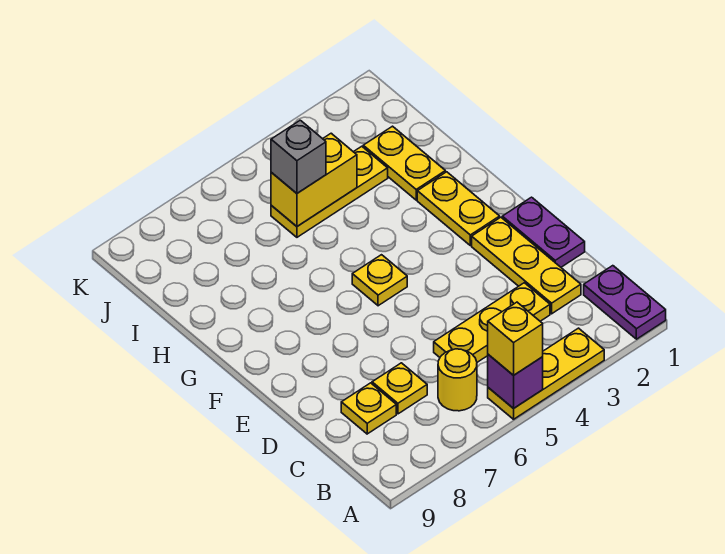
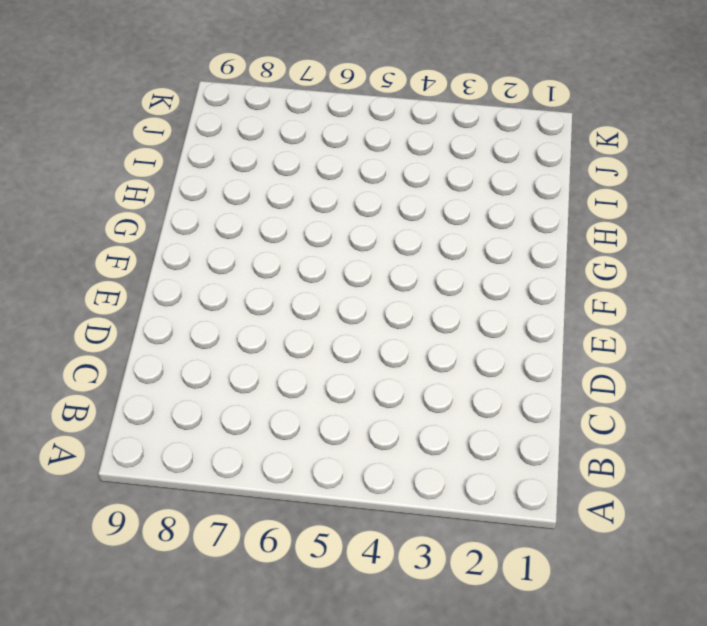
none -> purple plate A1:B1 level 1
none -> yellow plate A3:A5 level 1
none -> yellow round brick B6 level 1

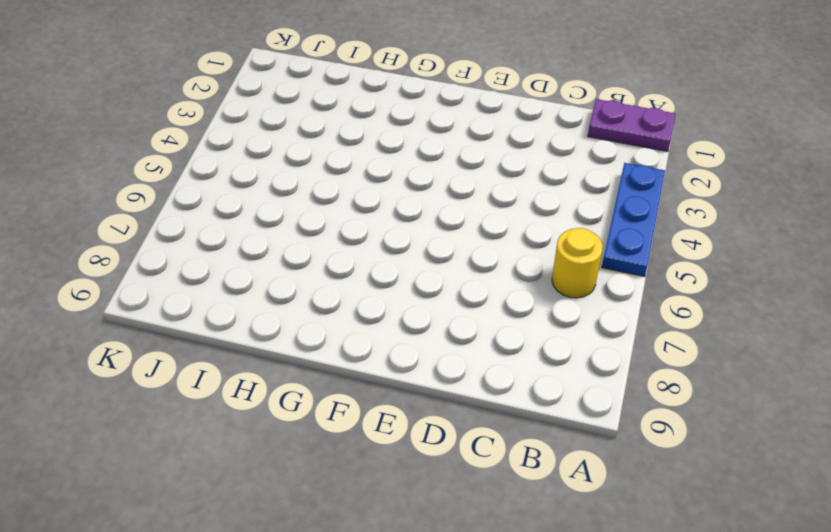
blue plate A3:A5 level 1 -> yellow plate A3:A5 level 1
none -> yellow plate C2:E2 level 1
none -> yellow plate C3:C5 level 1
none -> yellow plate C7 level 1

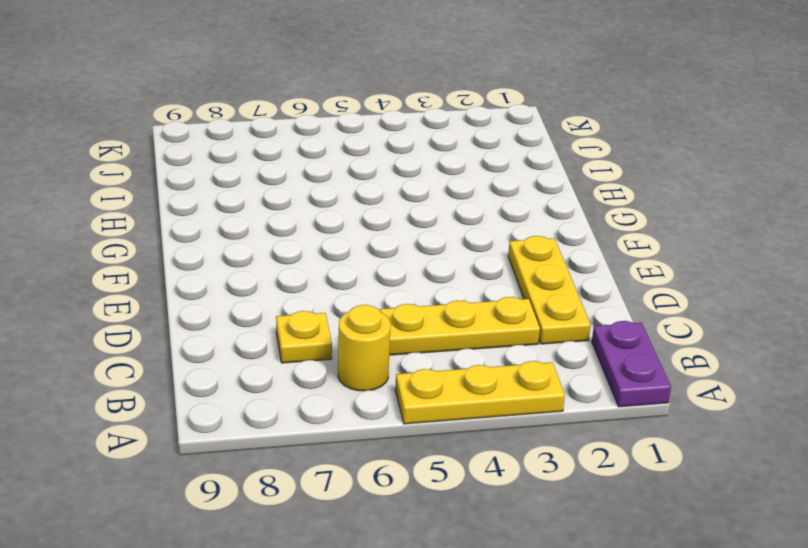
none -> yellow plate C8 level 1
none -> purple plate D1:E1 level 1
none -> yellow plate F2:G2 level 1

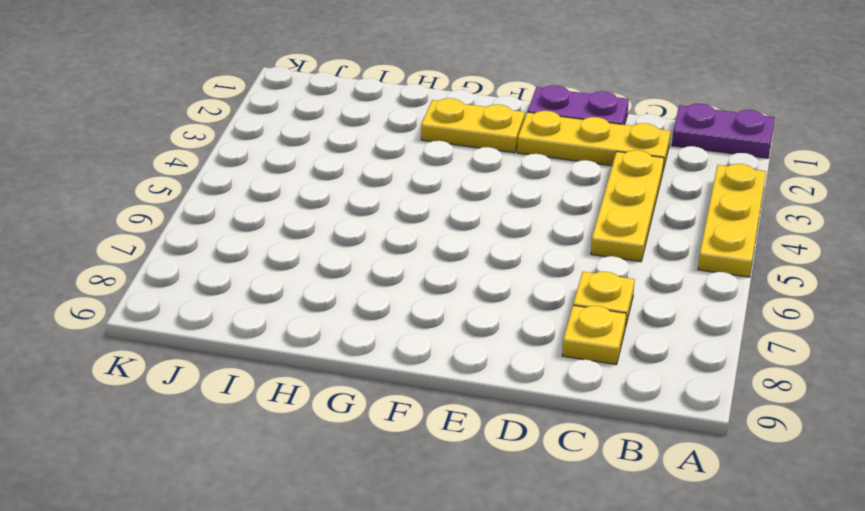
none -> yellow round brick B6 level 1
none -> yellow plate F5 level 1
none -> yellow plate H2:I2 level 1

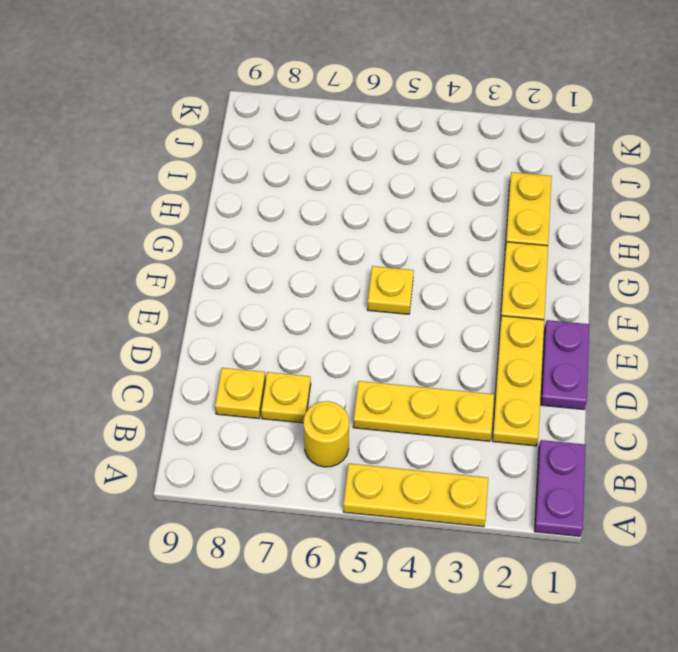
none -> yellow plate I3:I5 level 1
none -> purple brick A5 level 2
none -> yellow brick I4:I5 level 2

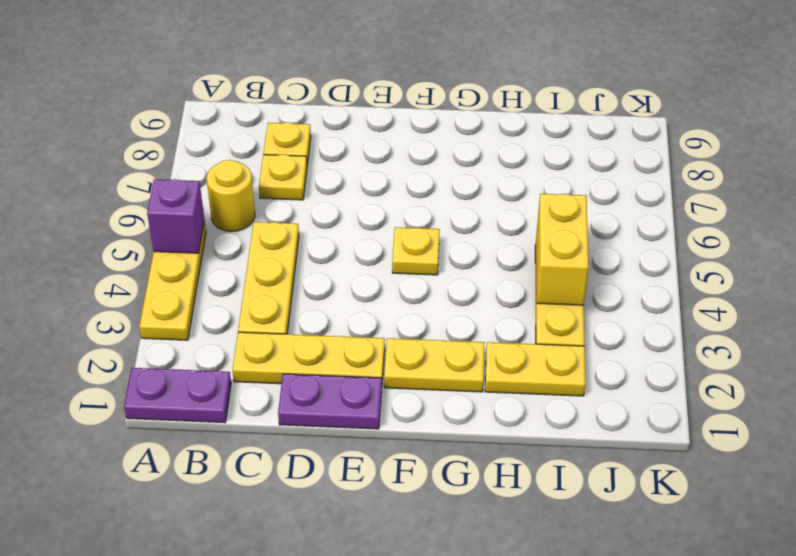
none -> yellow brick A5 level 3
none -> grey brick I5 level 3

